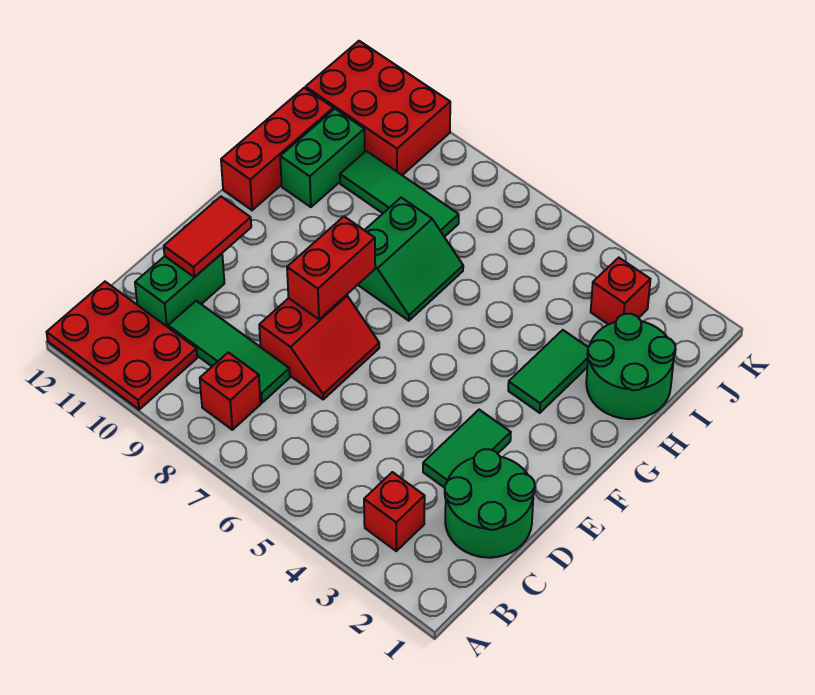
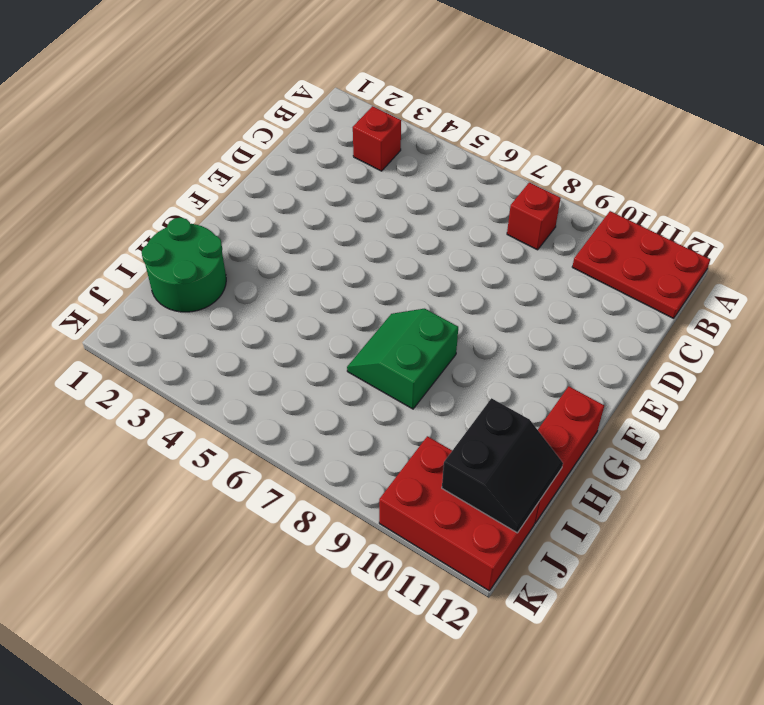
black slope I11:J12 level 2 top 11 -> none
none -> green round brick C1:D2 level 1
none -> green tile C8:C10 level 1
none -> green brick C11:D11 level 1

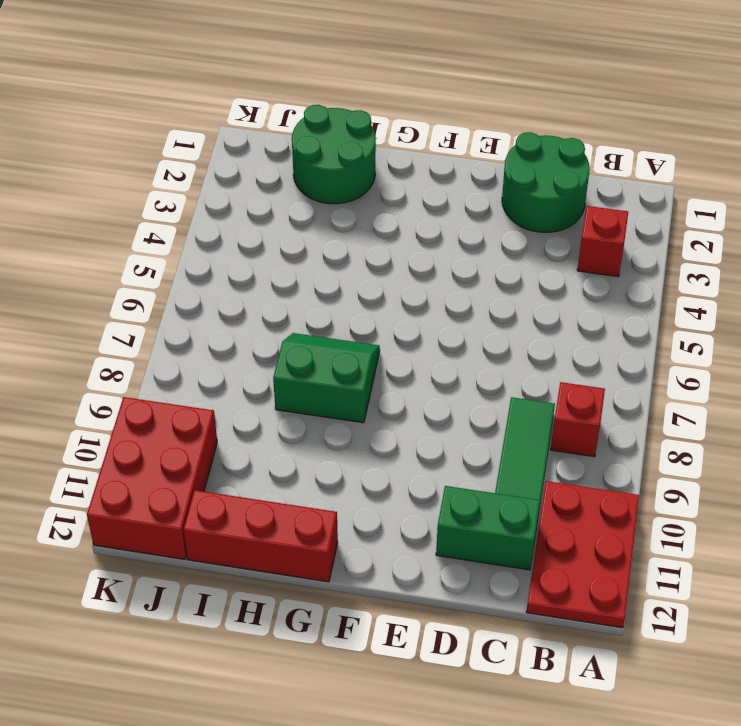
none -> green tile D3:E3 level 1
none -> red slope D7:E8 level 1 top 8
none -> green tile G3:H3 level 1

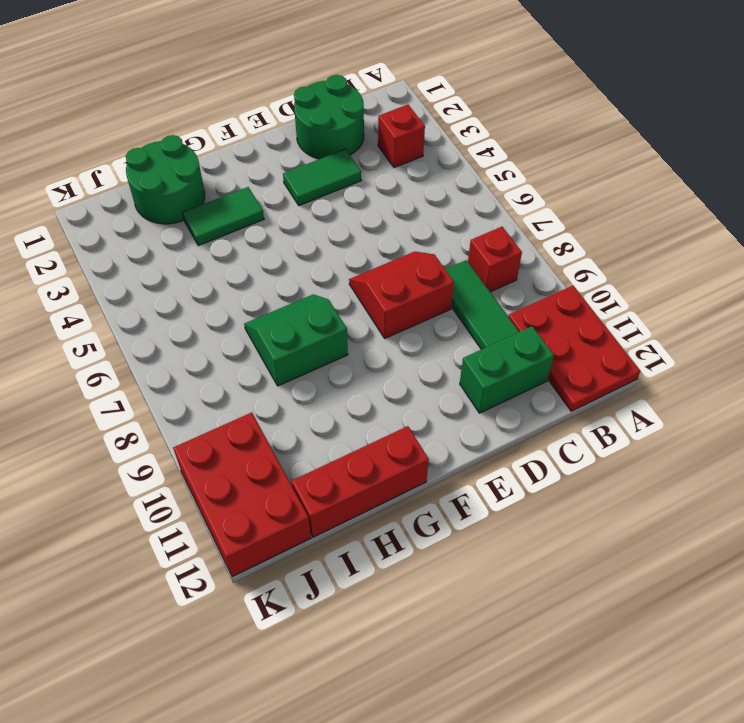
none -> green brick H11:I11 level 1
none -> green tile I8:I10 level 1
none -> red brick J3 level 1

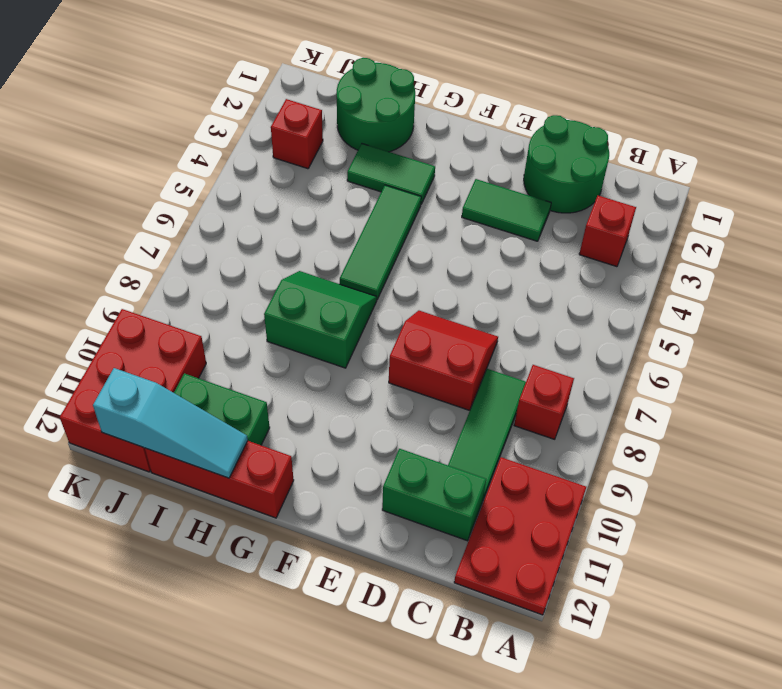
green tile G4:G6 level 1 -> green tile I8:I10 level 1
cyan slope H12:J12 level 2 top J -> none
none -> red tile D11:E11 level 2
none -> red brick E8:F8 level 2

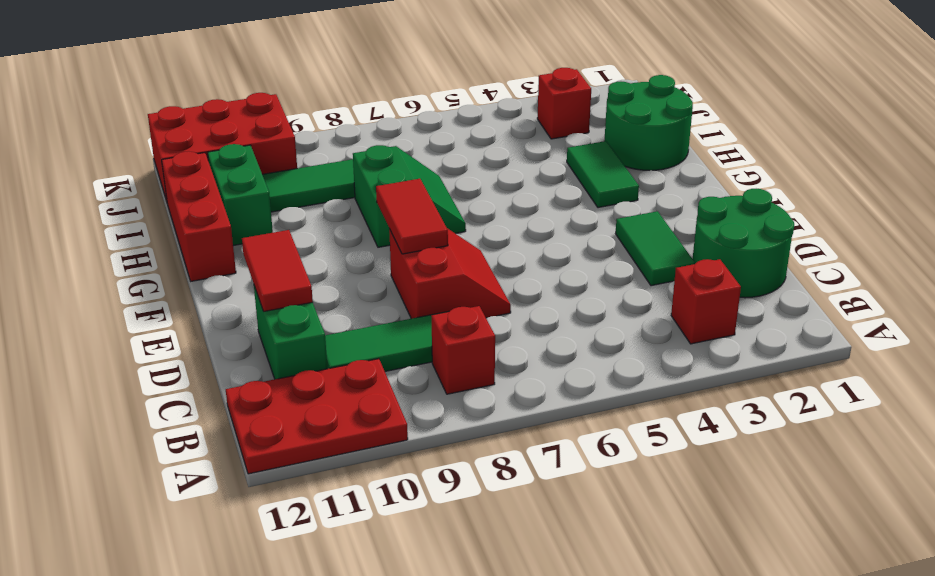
red tile E8:F8 level 2 -> red brick E8:F8 level 2

